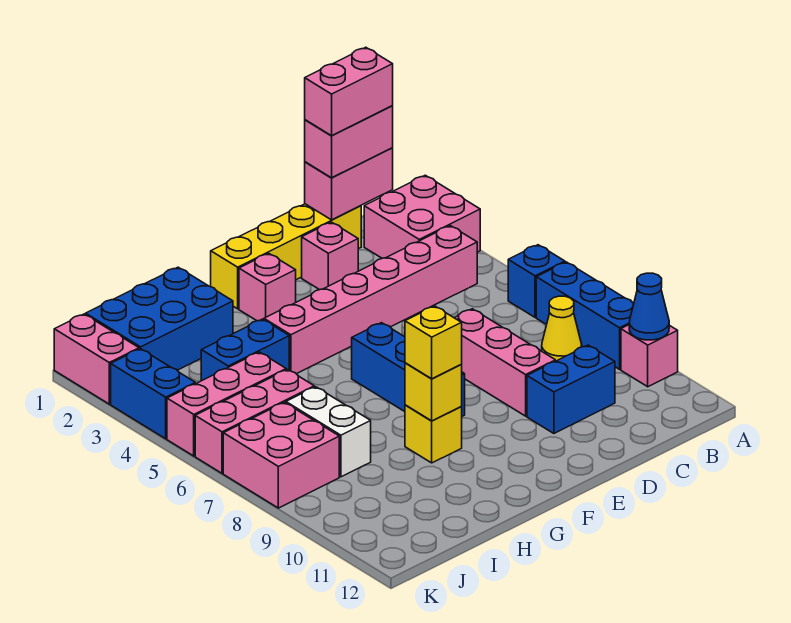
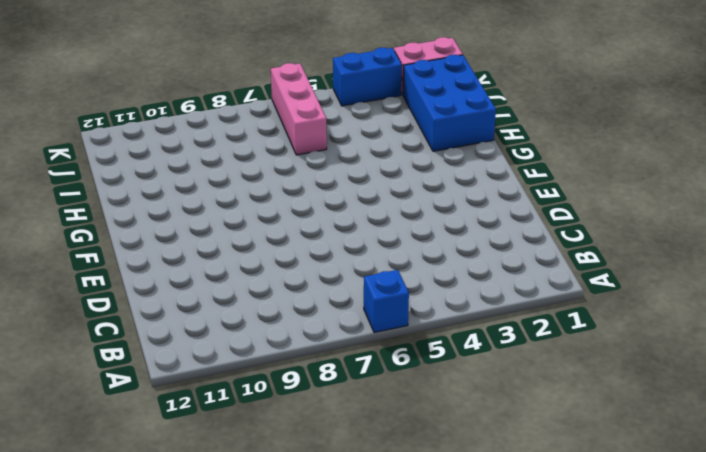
none -> pink brick A2:B3 level 1
none -> blue brick A7:A9 level 1
none -> pink brick A10 level 1

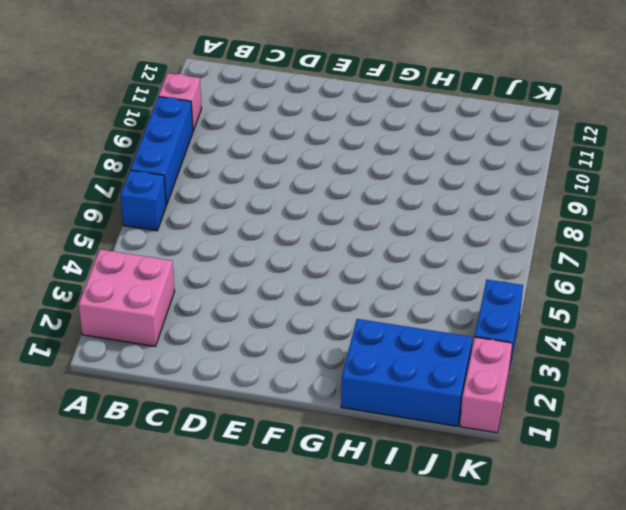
none -> pink brick B4:G4 level 1
none -> yellow cone B8 level 1
none -> yellow brick C1:F1 level 1

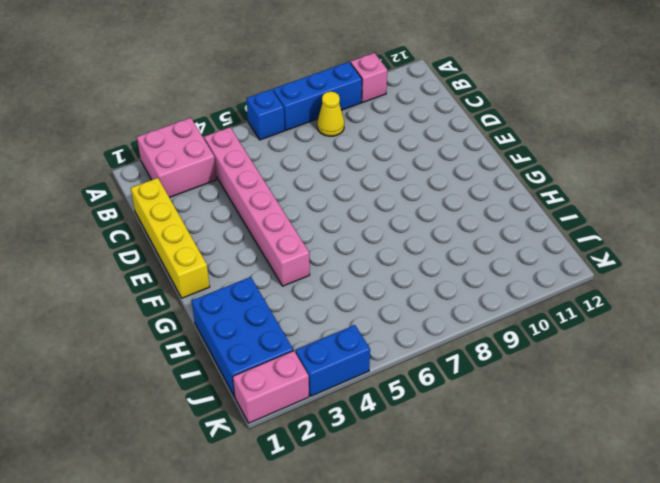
none -> blue brick C10:D10 level 1
none -> pink brick D2 level 1
none -> pink brick D7:D9 level 1

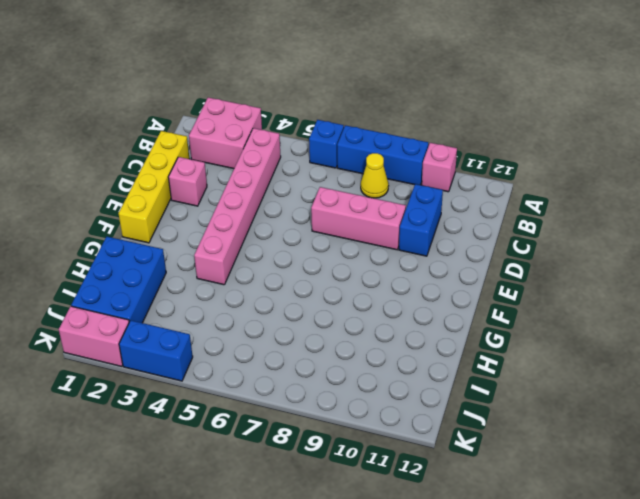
none -> pink brick F2 level 1
none -> blue brick F6:F8 level 1
none -> yellow brick G9 level 1

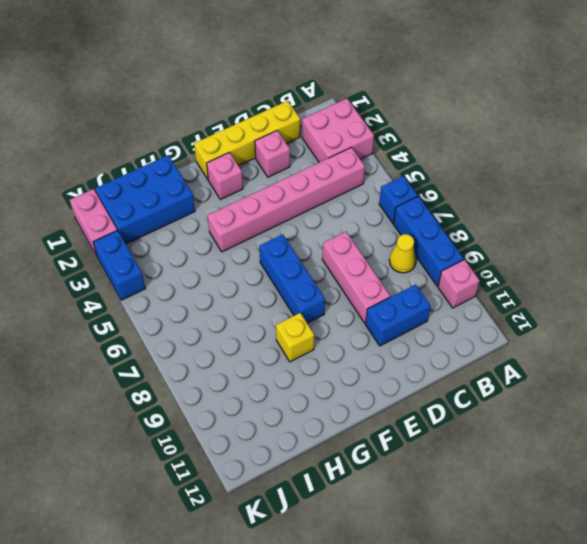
none -> blue brick H4:I4 level 1
none -> pink brick I5:K5 level 1
none -> pink brick I6:K6 level 1

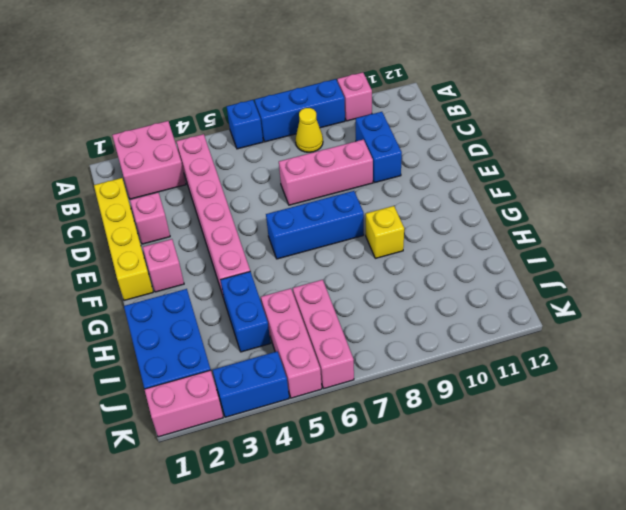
none -> white brick I7:I8 level 1
none -> pink brick J7:K8 level 1
none -> blue cone A10 level 2

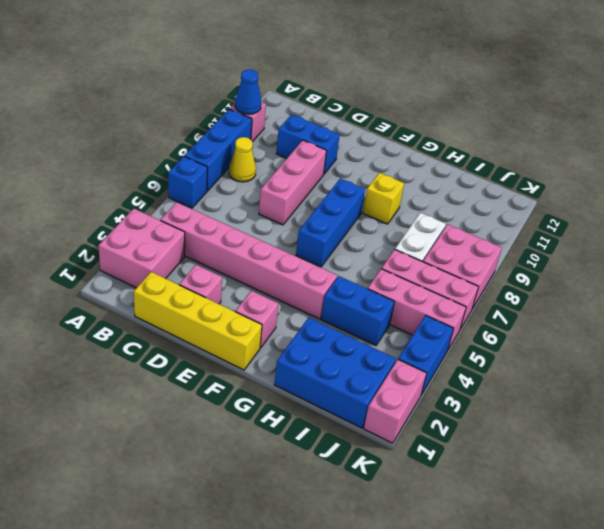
none -> pink brick B1:C1 level 2
none -> yellow brick G9 level 2
none -> pink brick B1:C1 level 3

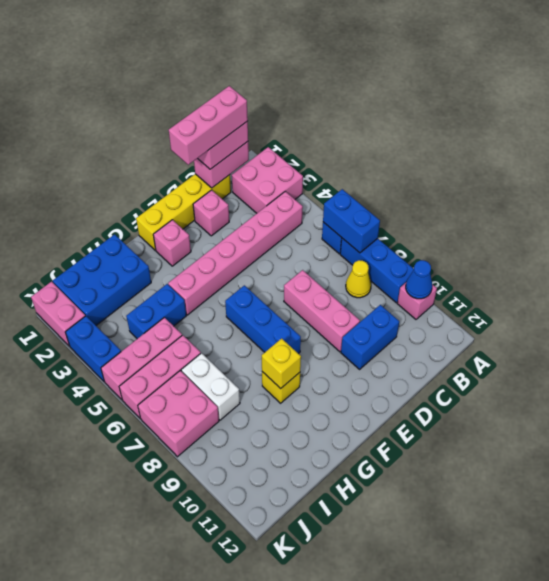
blue brick A6:A7 level 2 -> none
pink brick B1:D1 level 4 -> pink brick B1:C1 level 4
none -> yellow brick G9 level 3

